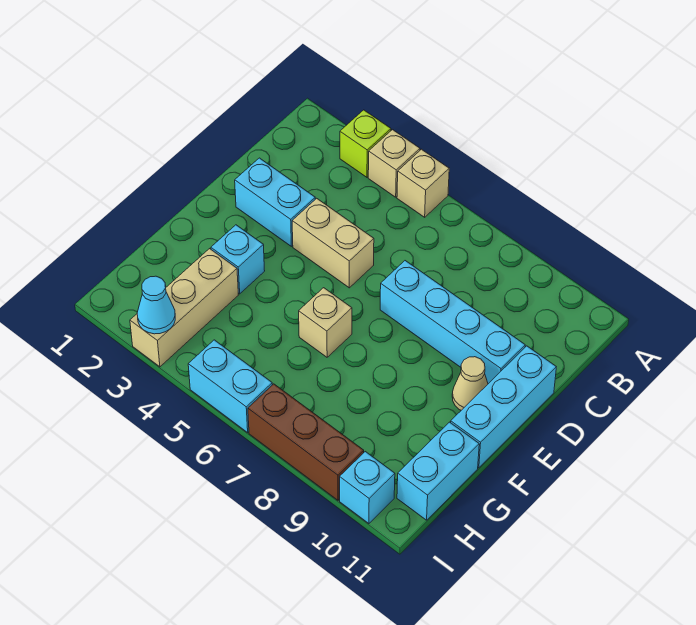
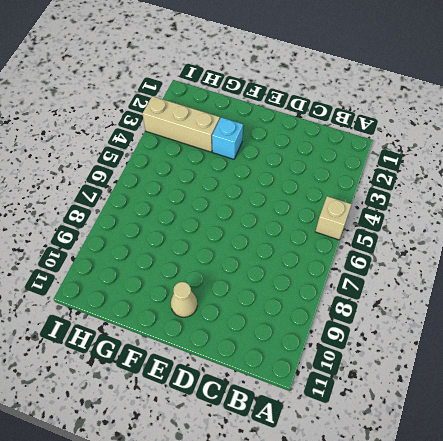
none -> lime brick A3 level 1
none -> tan brick A4 level 1
none -> cyan brick D2:D3 level 1

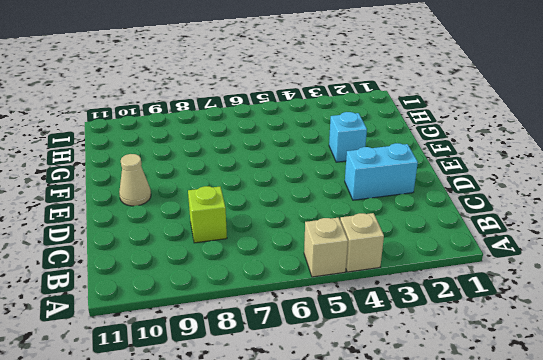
lime brick C8 level 1 -> lime brick A3 level 1
none -> tan brick D4:D5 level 1
none -> cyan brick D7:D10 level 1
none -> cyan brick D11:F11 level 1

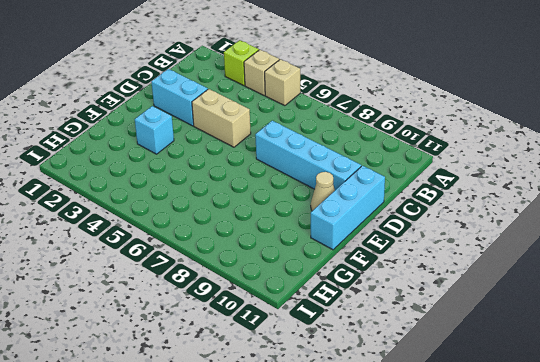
none -> tan brick F6 level 1
none -> tan brick G3:I3 level 1
none -> cyan brick G11:H11 level 1

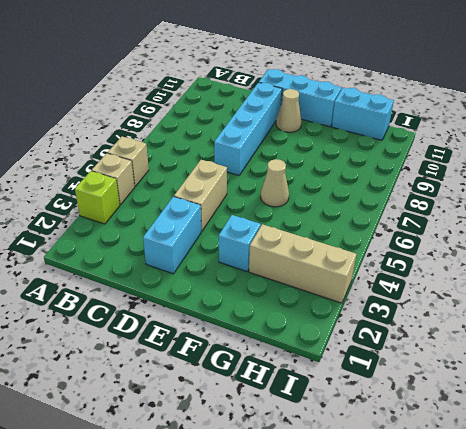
tan cone F6 level 1 -> tan brick F6 level 1
none -> cyan brick I5:I6 level 1
none -> brown brick I7:I9 level 1
none -> cyan brick I10 level 1

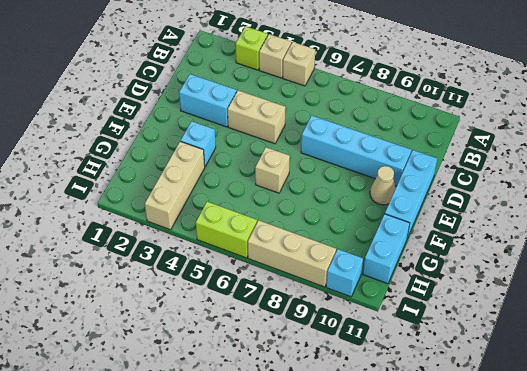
lime brick I5:I6 level 1 -> cyan brick I5:I6 level 1
tan brick I7:I9 level 1 -> brown brick I7:I9 level 1
none -> cyan cone I3 level 2

